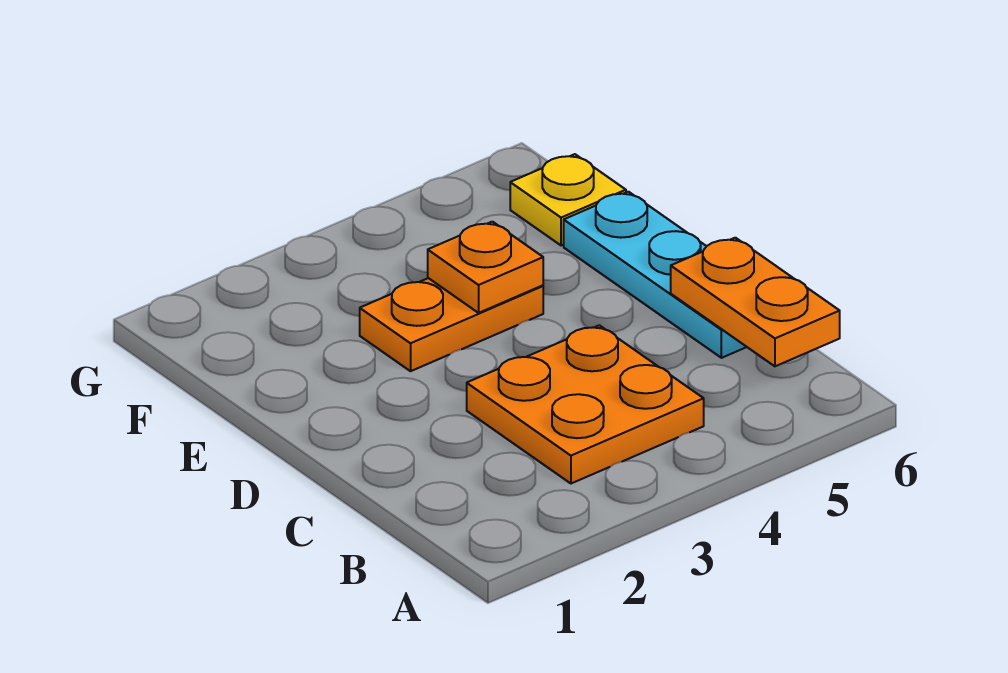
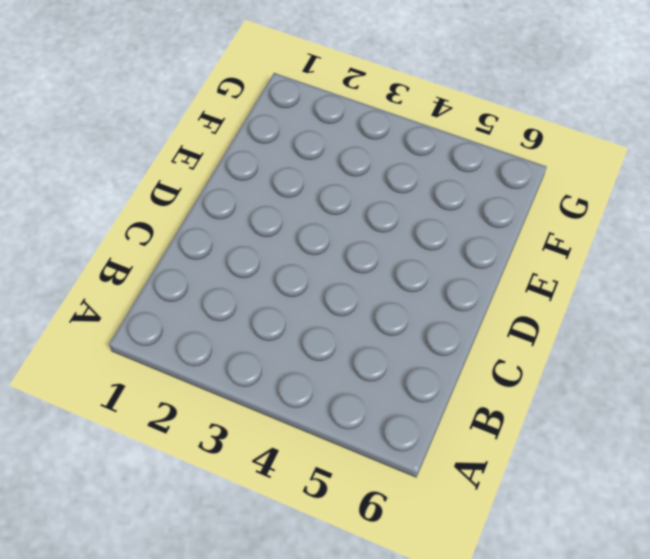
none -> orange plate B3:C4 level 1
none -> cyan plate C6:E6 level 1

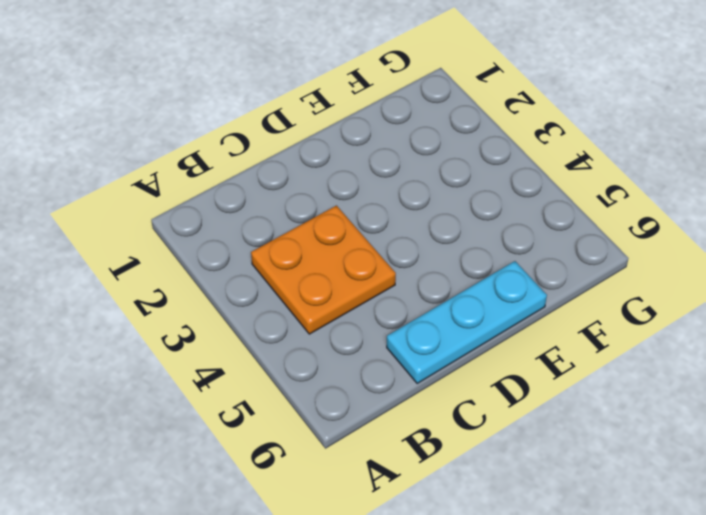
none -> orange plate E3:E4 level 1
none -> yellow plate F6 level 1

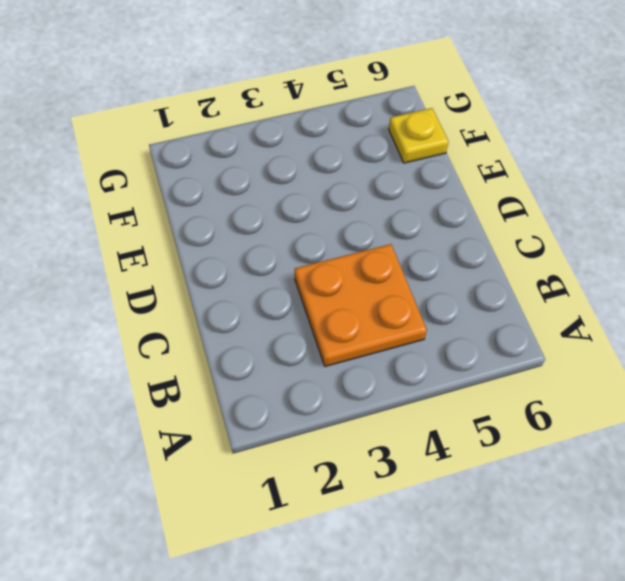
none -> cyan plate C6:E6 level 1
none -> orange plate E3:E4 level 1

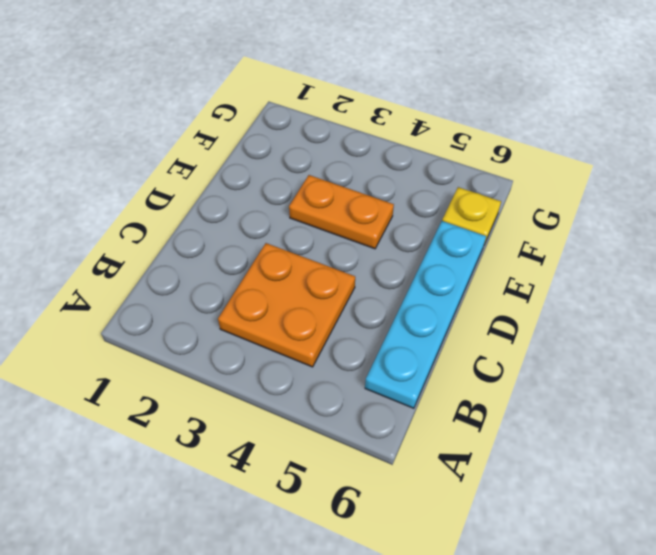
cyan plate B6:E6 level 1 -> cyan plate C6:E6 level 1
none -> orange plate B6:C6 level 2
none -> orange plate E4 level 2

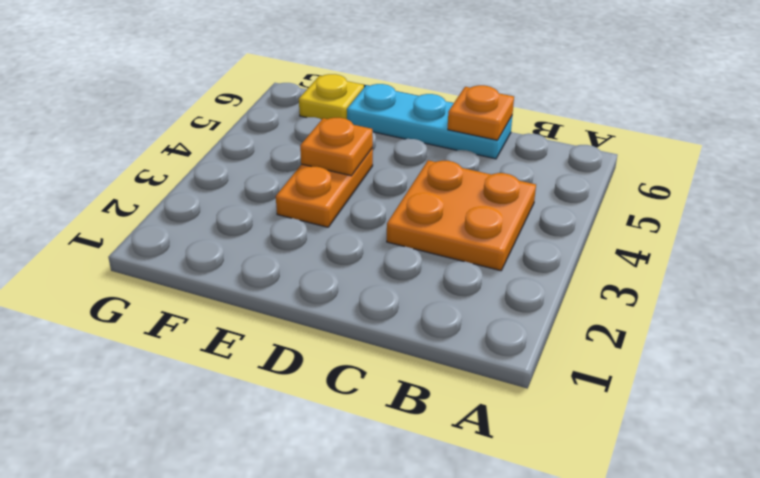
orange plate C6 level 2 -> orange plate B6:C6 level 2

